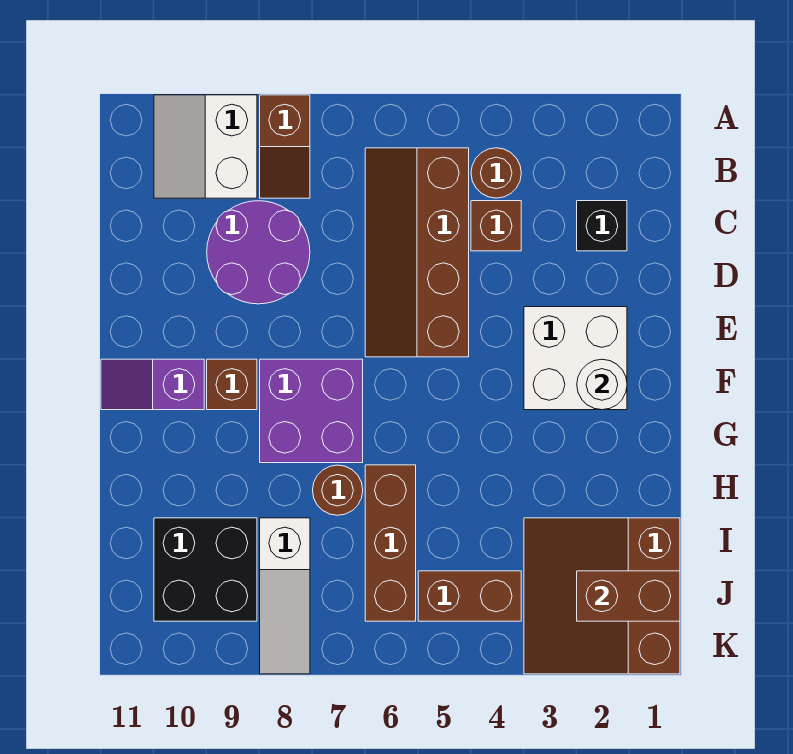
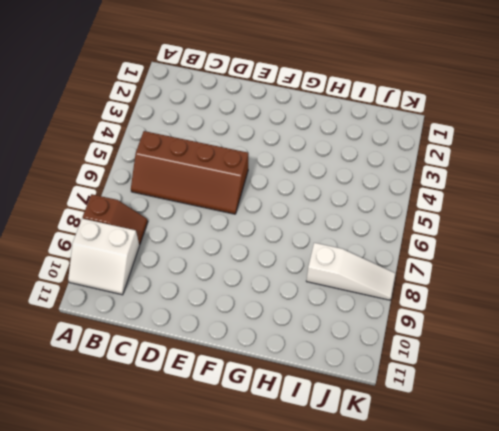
none -> brown round brick B4 level 1
none -> black brick C2 level 1
none -> brown brick C4 level 1

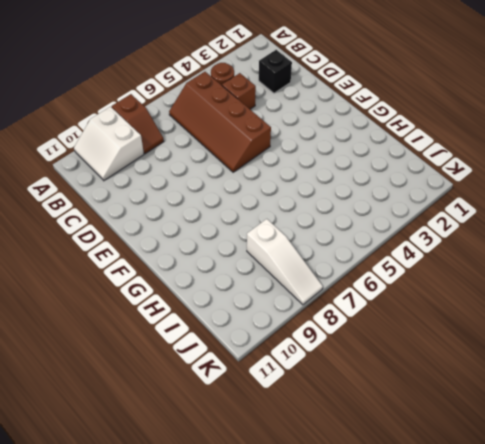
none -> purple round brick C8:D9 level 1
none -> white brick E2:F3 level 1
none -> purple brick F7:G8 level 1

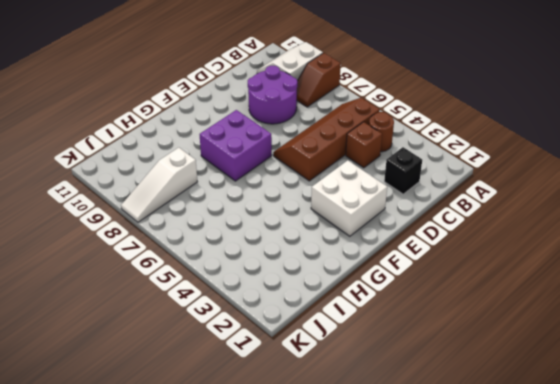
none -> brown brick F9 level 1
none -> purple slope F10:F11 level 1 top 10
none -> brown brick H6:J6 level 1

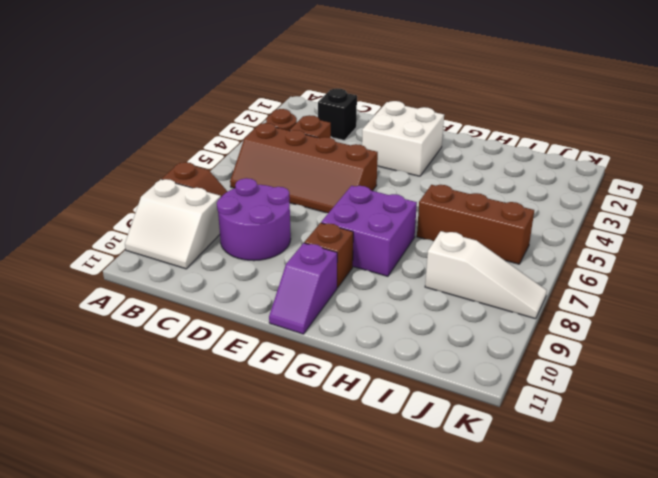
none -> brown round brick H7 level 1
none -> brown slope I1:K3 level 1 top 1
none -> black brick I9:J10 level 1

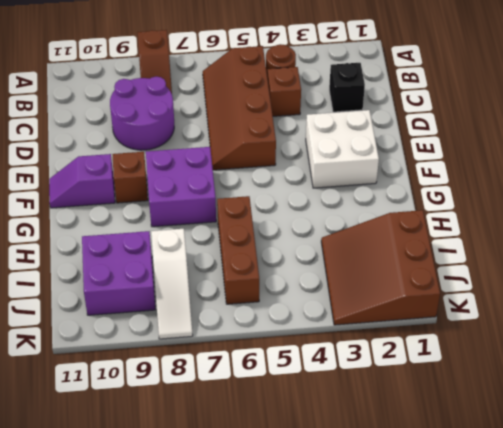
purple brick I9:J10 level 1 -> black brick I9:J10 level 1
none -> white slope A9:B10 level 1 top 9
none -> brown round brick H7 level 1
none -> brown brick J4:J5 level 1

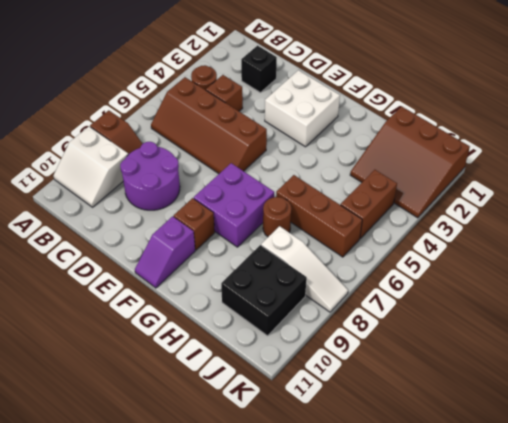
none -> white round brick F2 level 2
none -> brown brick J1:J2 level 2

